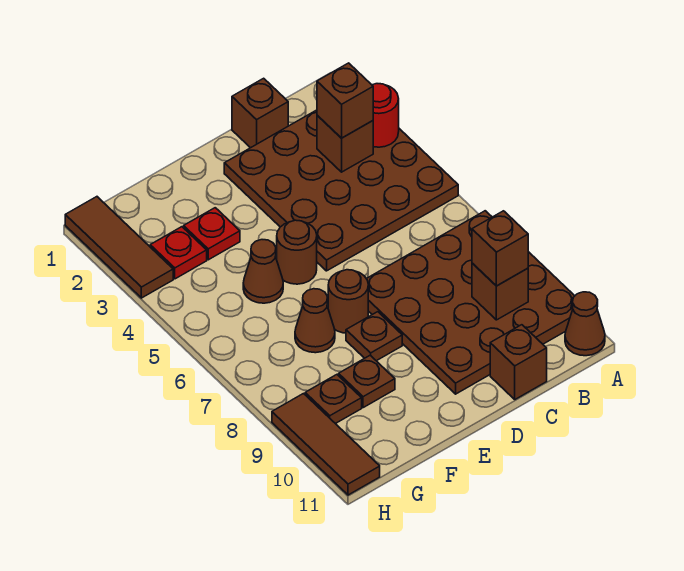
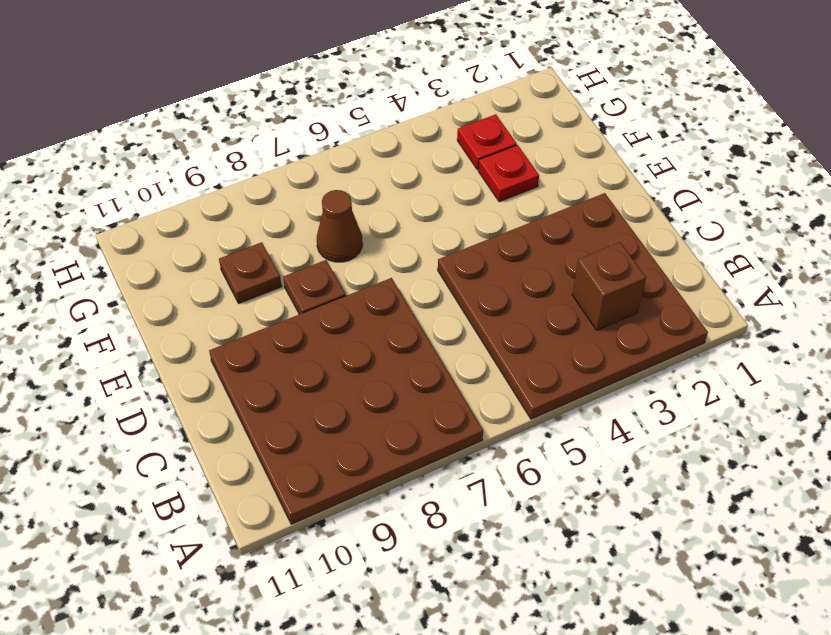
none -> brown cone A11 level 1
none -> brown brick C1 level 1
none -> brown brick C11 level 1

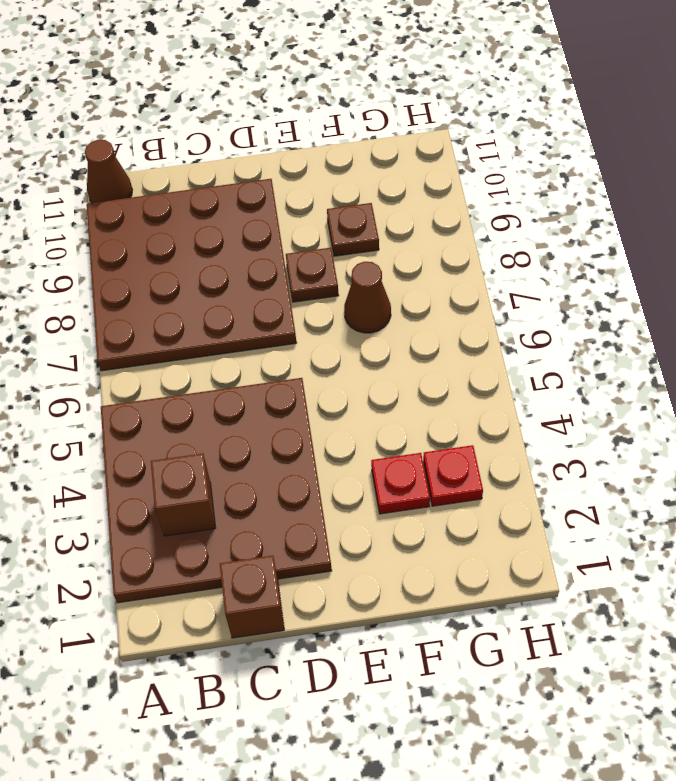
none -> brown brick C11 level 1
none -> brown round brick E5 level 1
none -> brown round brick E7 level 1

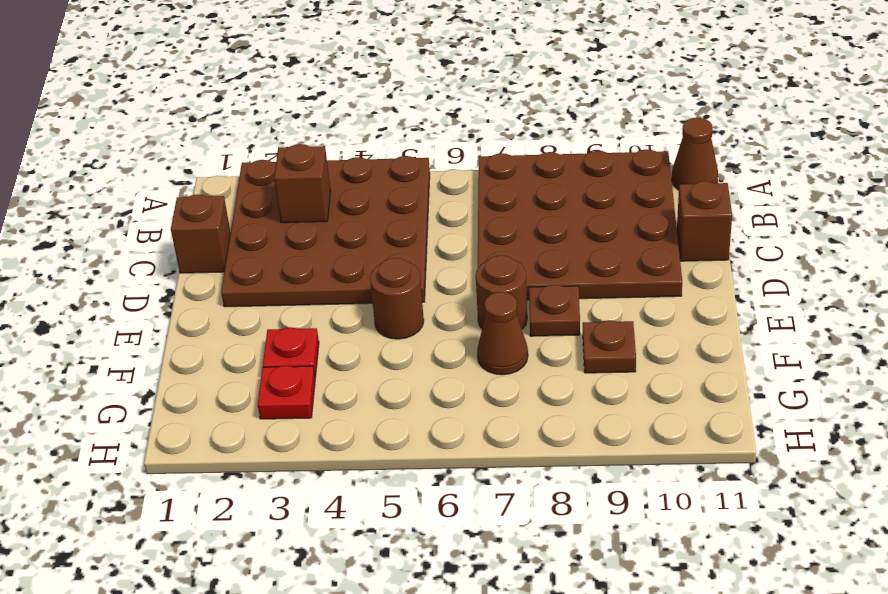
none -> brown cone F5 level 1
none -> brown plate G9 level 1
none -> brown tile H1:H3 level 1

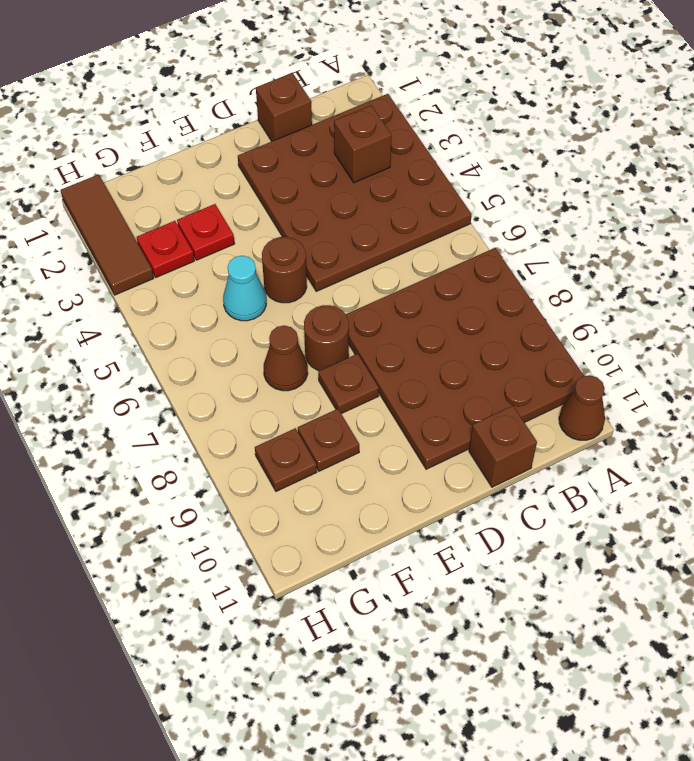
cyan cone F5 level 1 -> brown cone F5 level 1
none -> brown tile H9:H11 level 1
none -> red round brick A3 level 2
none -> brown brick B9 level 2

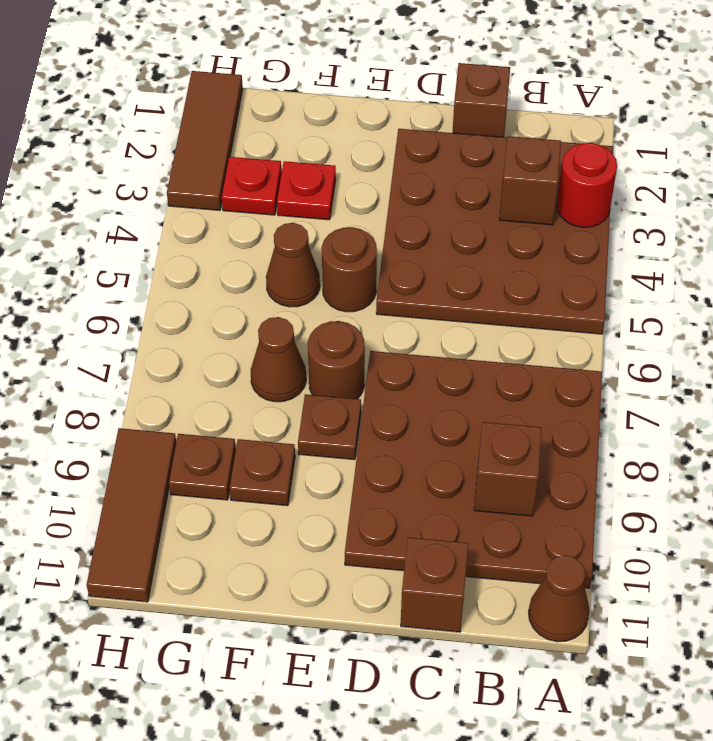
none -> brown brick B3 level 3
none -> brown brick B9 level 3

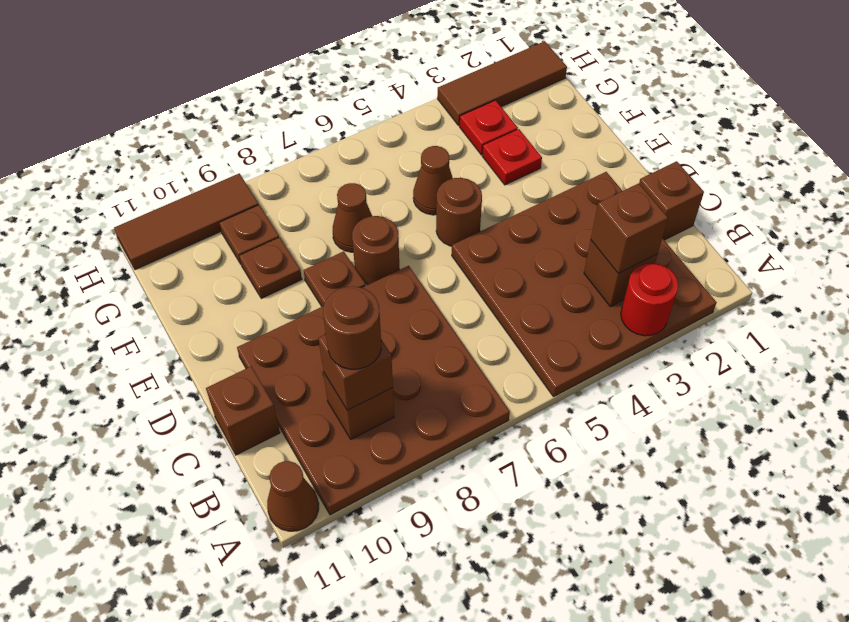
brown round brick B9 level 4 -> none

